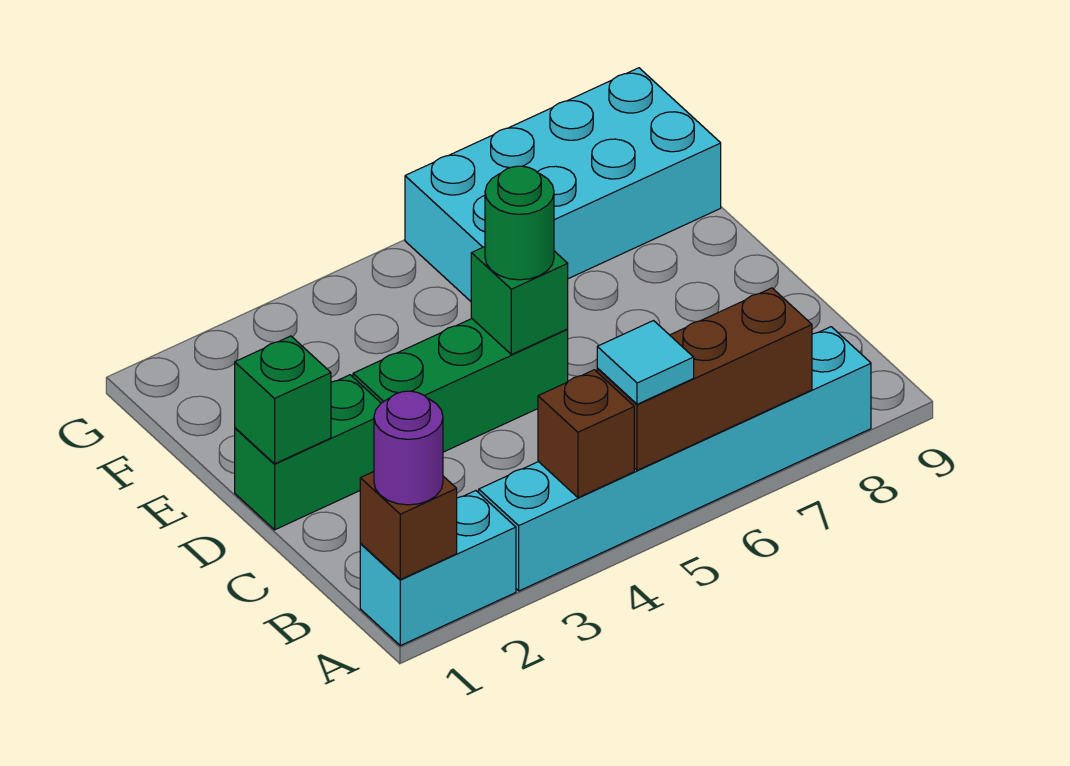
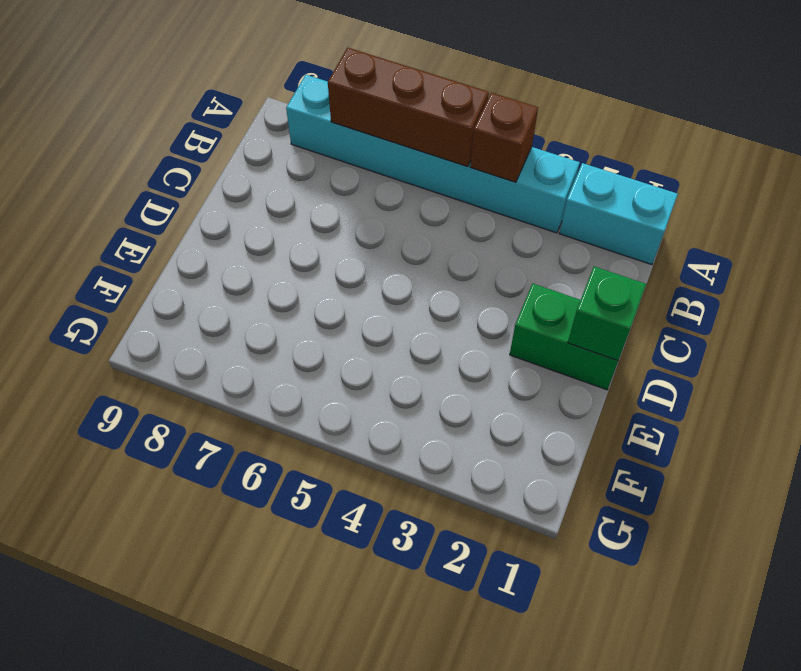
none -> green brick D3:D5 level 1
none -> cyan brick F6:G9 level 1
none -> brown brick A1 level 2

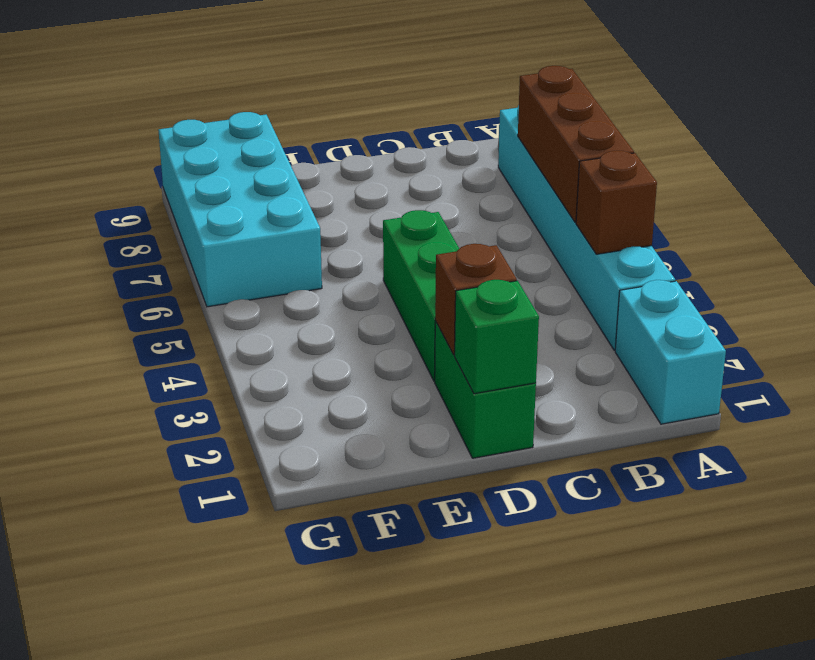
brown brick D2 level 2 -> brown brick A1 level 2
none -> green brick D5 level 2
none -> purple round brick A1 level 3
none -> cyan tile A5 level 3

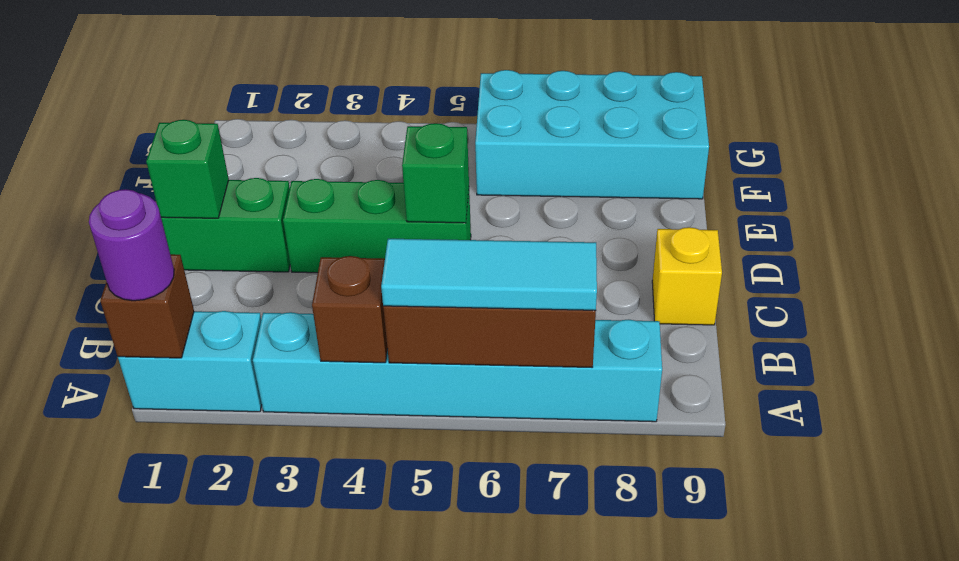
cyan tile A5:A7 level 3 -> cyan tile A5 level 3
yellow brick C9 level 1 -> none
none -> green round brick D5 level 3

